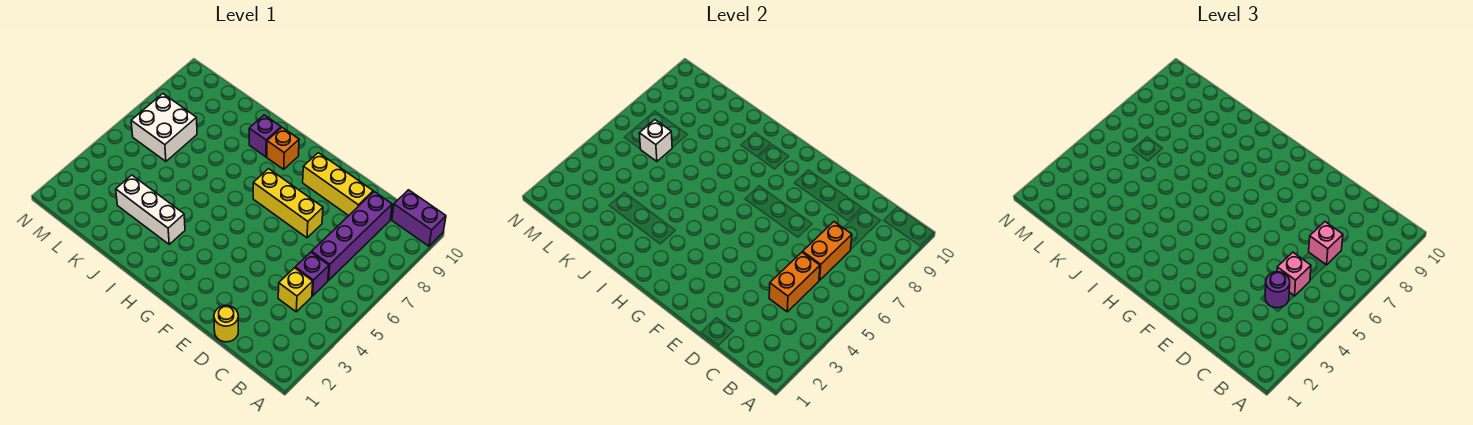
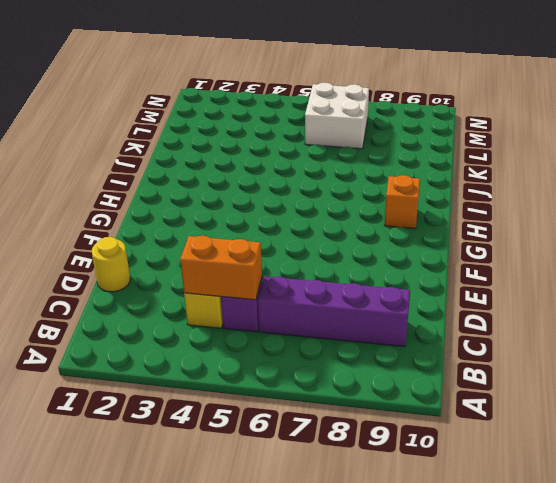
none -> purple brick A10:B10 level 1
none -> yellow brick D9:F9 level 1
none -> yellow brick E7:G7 level 1

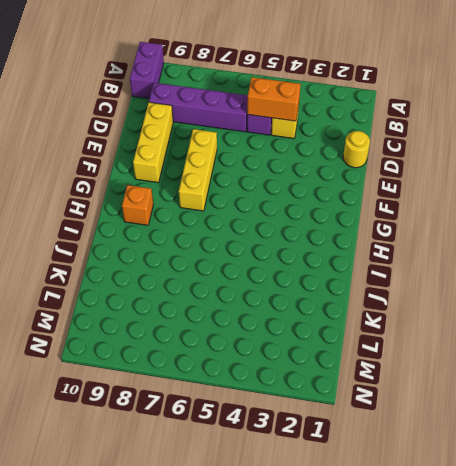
none -> white brick I3:K3 level 1
none -> purple brick I9 level 1
none -> white brick L6:M7 level 1

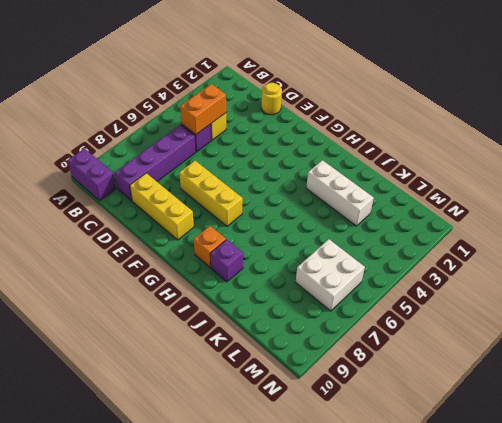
none -> orange brick C6:C7 level 2
none -> white brick L6 level 2
none -> purple round brick C4 level 3

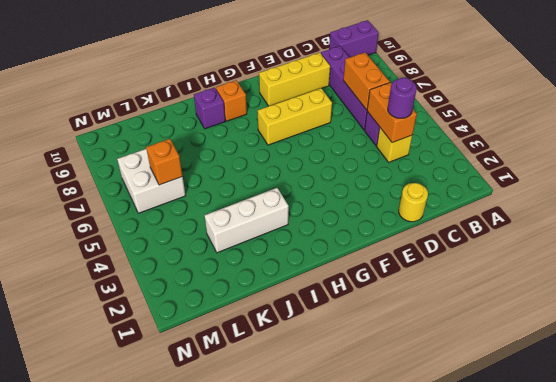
orange brick L6 level 2 -> white brick L6 level 2
none -> pink brick C5 level 3
none -> pink brick C7 level 3

